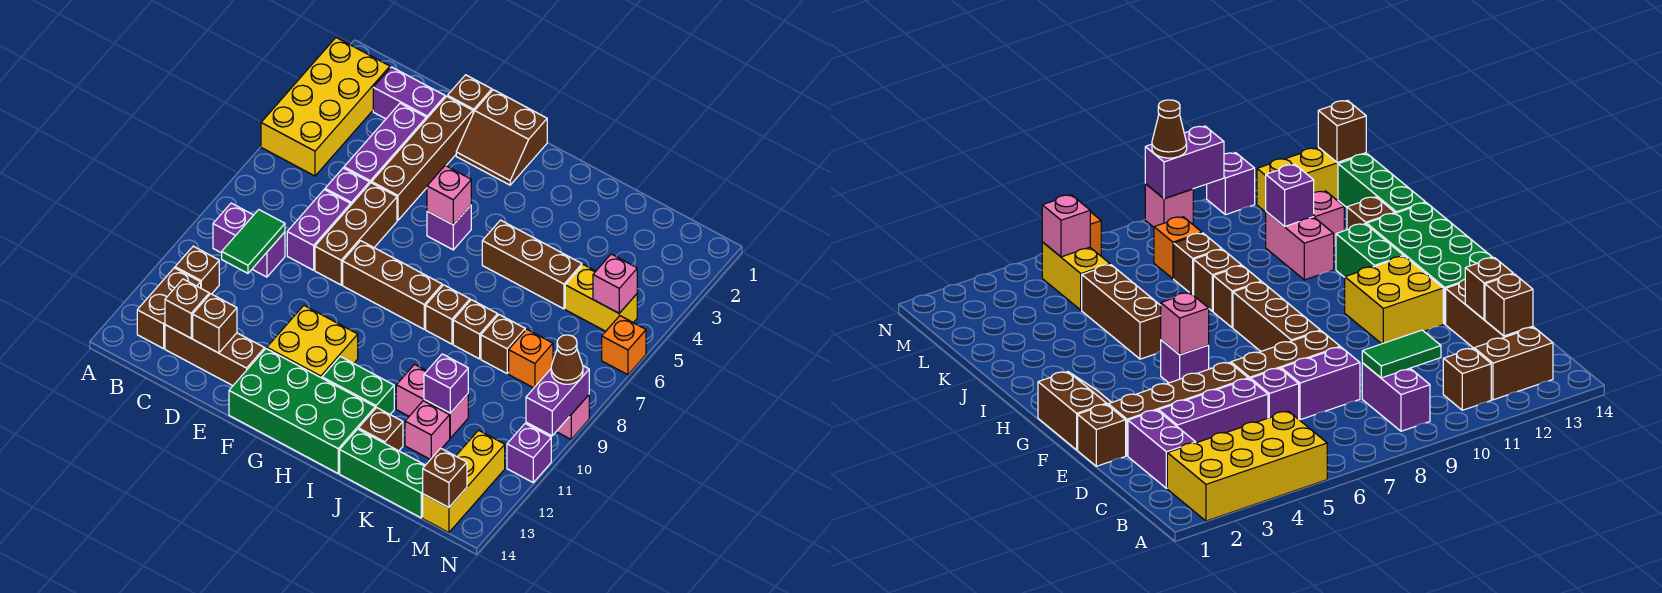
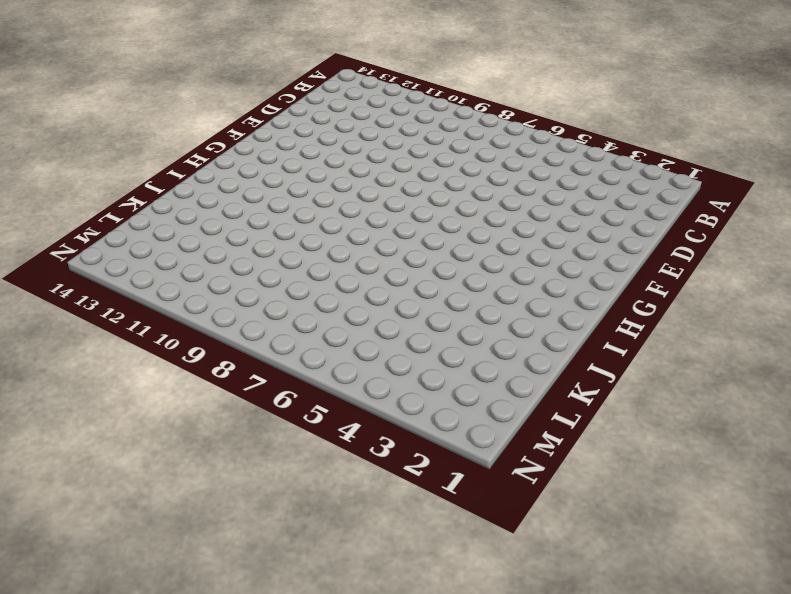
none -> yellow brick A2:B5 level 1
none -> purple brick B9:C9 level 1
none -> brown brick B11 level 1
none -> brown brick B12:B13 level 1

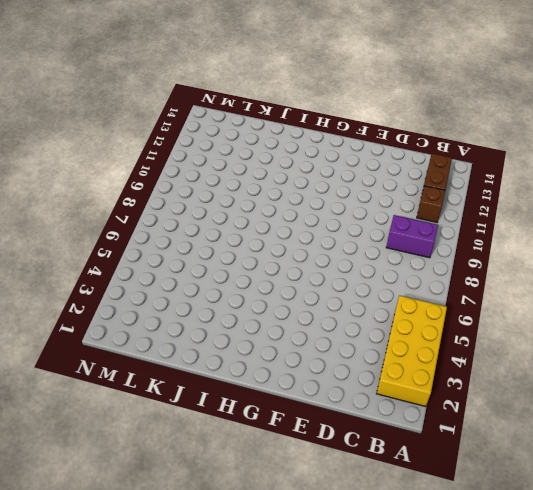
none -> purple brick C2:D2 level 1
none -> brown brick C13:E13 level 1
none -> purple brick D3:D5 level 1
none -> purple brick D6 level 1

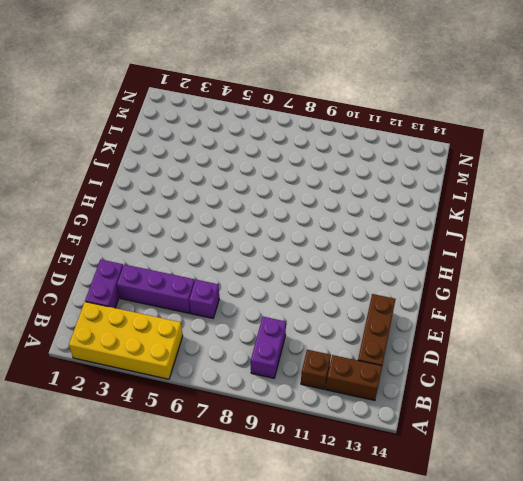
none -> purple brick D7:D8 level 1
none -> brown brick E1 level 1
none -> brown brick E2:E5 level 1
none -> brown brick E6:E8 level 1

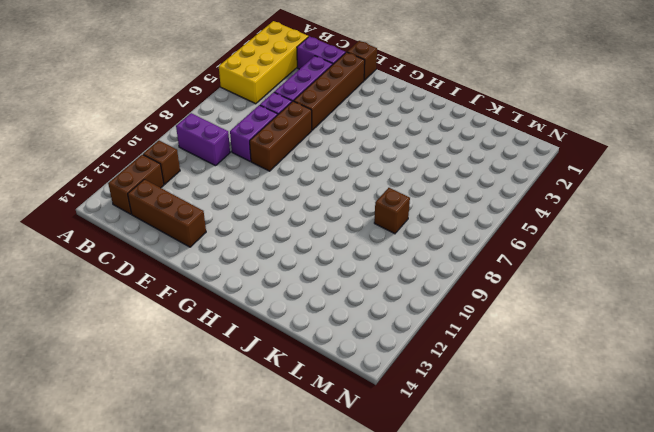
none -> brown slope F1:G2 level 1 top 1
none -> brown brick F8:H8 level 1
none -> yellow brick F11:G12 level 1
none -> green brick F13:I14 level 1

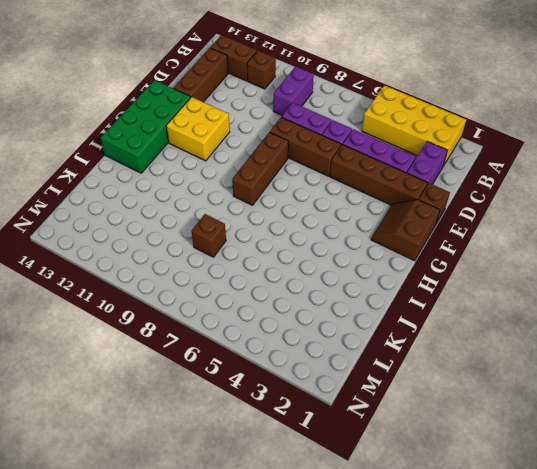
none -> purple brick G5 level 1
none -> green brick H12:I12 level 1
none -> brown brick I5:K5 level 1
none -> brown brick I8 level 1

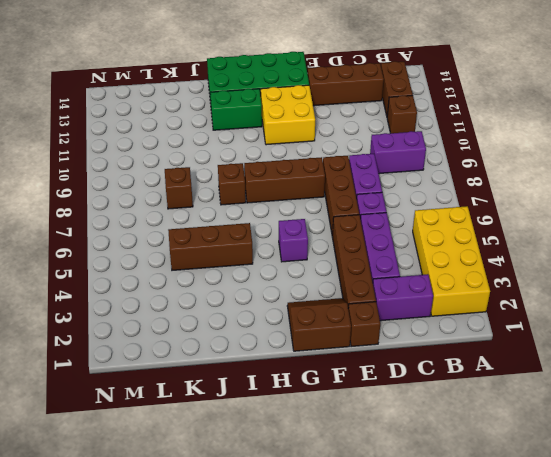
none -> brown brick J8 level 1
none -> pink brick J11:K11 level 1
none -> brown brick J13 level 1
none -> green brick J14:L14 level 1

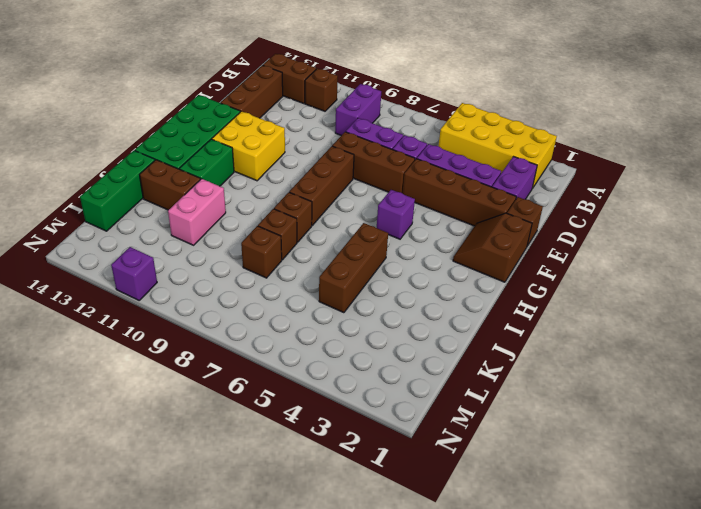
brown brick J12:J13 level 1 -> brown brick J13 level 1
none -> pink brick K12 level 1
none -> yellow brick L5:M5 level 1
none -> orange brick L8 level 1
none -> yellow brick M12:M14 level 1

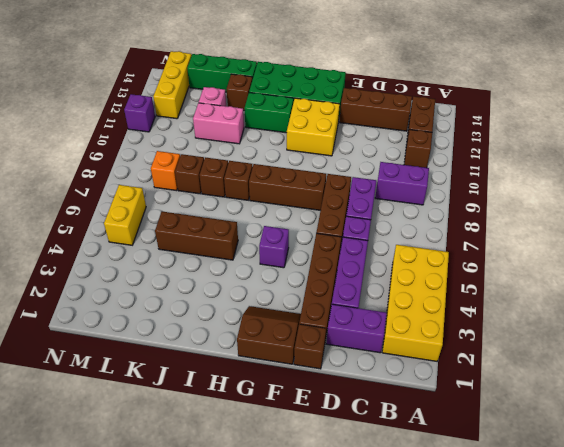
yellow brick M5:M6 level 1 -> yellow brick L5:M5 level 1
none -> orange brick N6 level 1
none -> pink brick N9 level 1
none -> green tile C9:C10 level 2
none -> brown brick C13 level 2

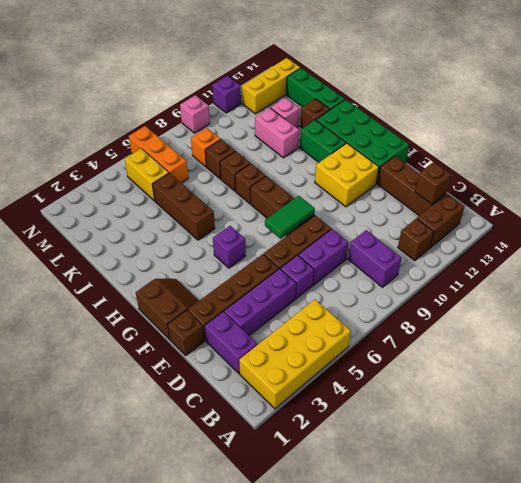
green tile F7:F8 level 2 -> green tile C9:C10 level 2
orange brick L6:N6 level 1 -> orange brick N6 level 1
none -> brown brick D13 level 2
none -> pink brick G5 level 2
none -> purple brick K11 level 2
none -> pink brick M5 level 2

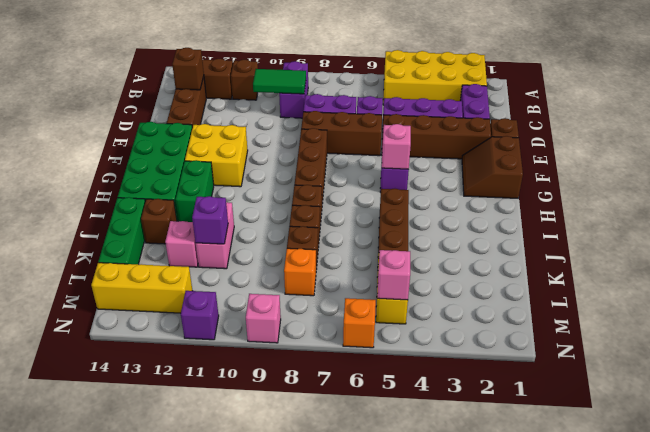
none -> brown brick D13 level 2
none -> brown brick M14 level 2
none -> purple brick N9:N10 level 2
none -> brown cone N9 level 3

